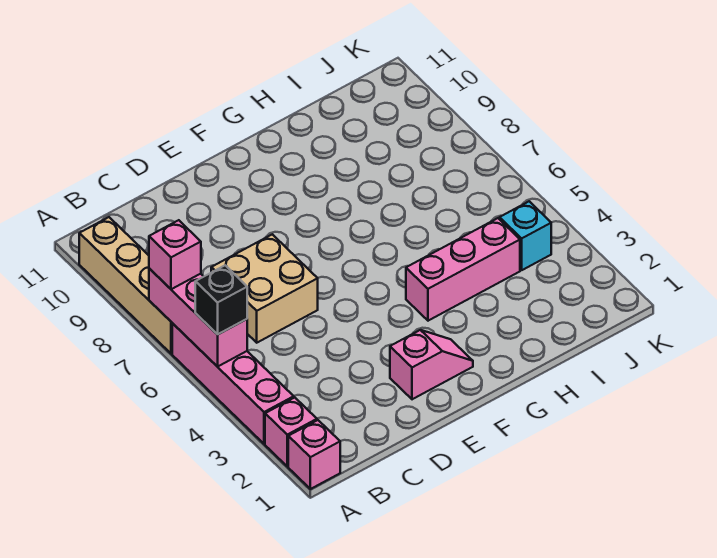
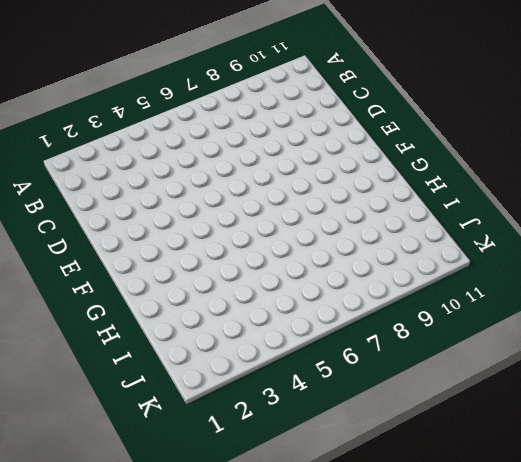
none -> pink brick A1 level 1
none -> pink brick A2 level 1

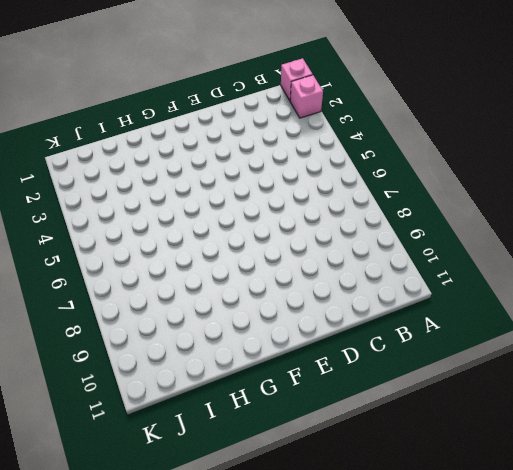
none -> pink brick A3:A6 level 1
none -> tan brick A7:A10 level 1

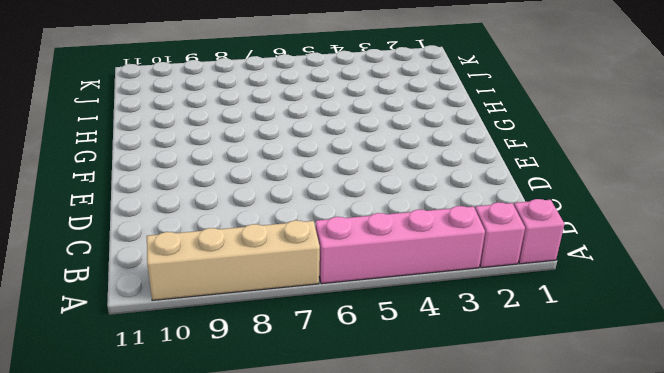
none -> tan brick C6:D7 level 1
none -> pink slope E2:F2 level 1 top E

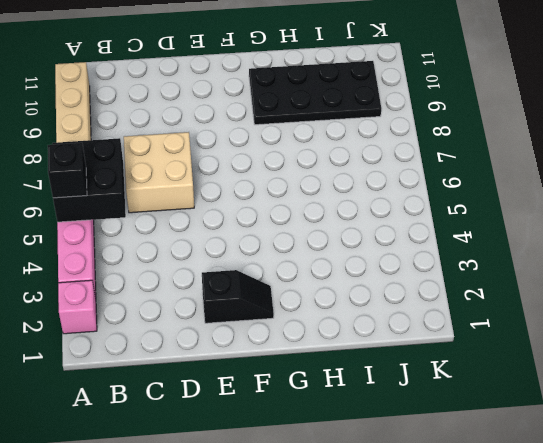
black brick A5:B6 level 2 -> pink brick A5:A7 level 2
black slope E2:F2 level 1 top E -> pink slope E2:F2 level 1 top E
black plate G9:J10 level 1 -> none
none -> pink brick A1 level 1
none -> pink brick G4:I4 level 1

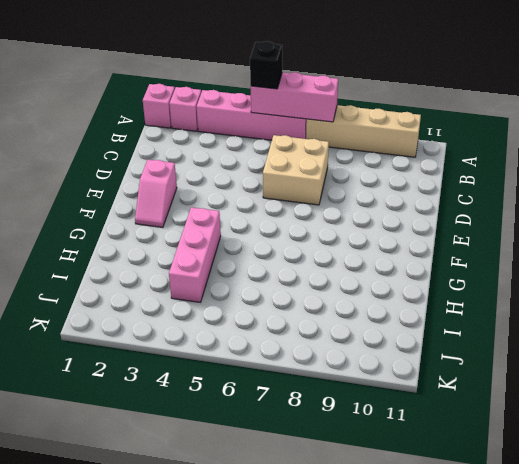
none -> cyan brick J4 level 1
none -> pink brick A7 level 3

